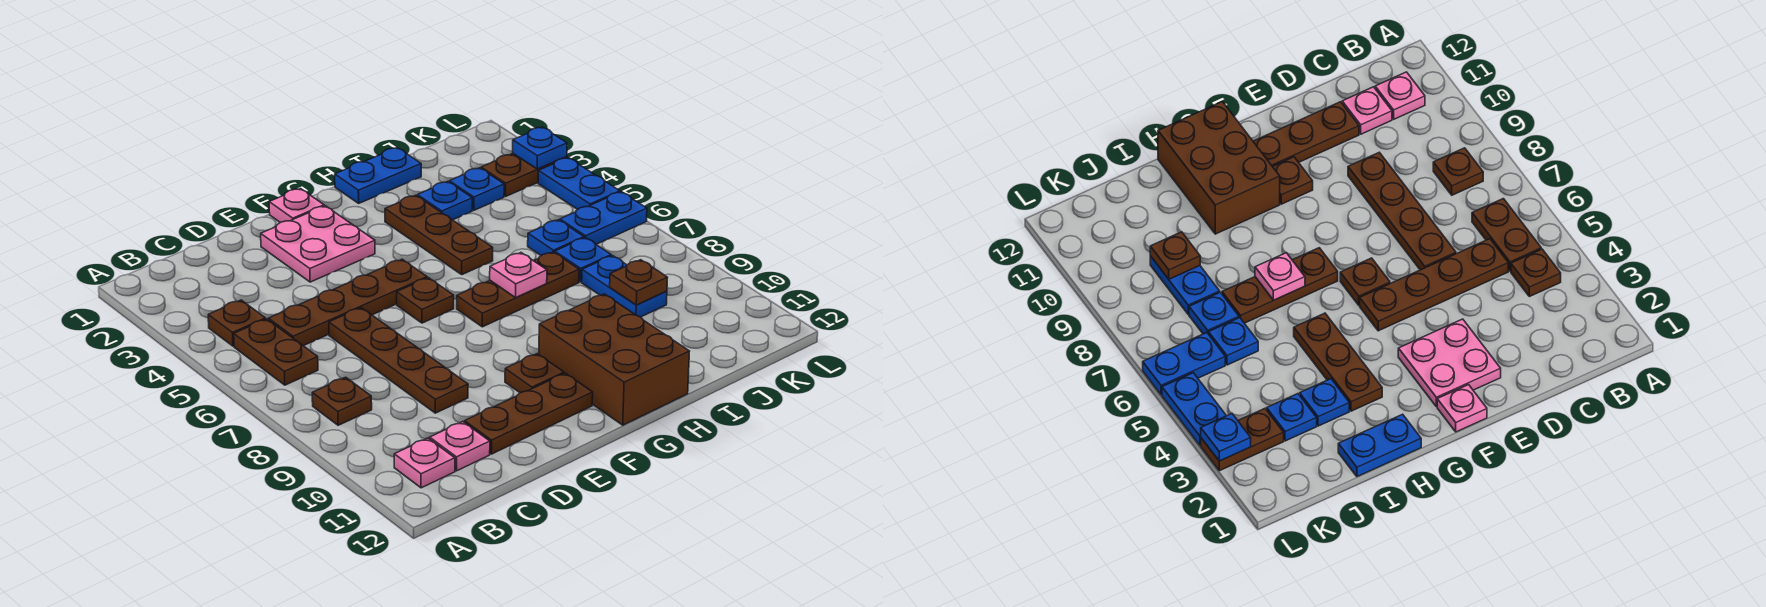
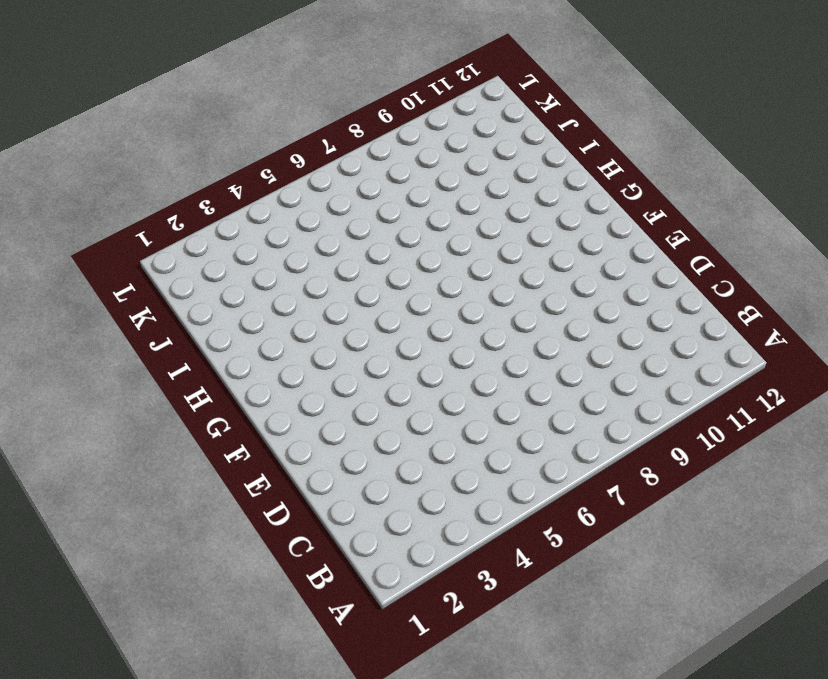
none -> brown plate B4 level 1
none -> brown plate B5:B6 level 1
none -> brown plate B8 level 1

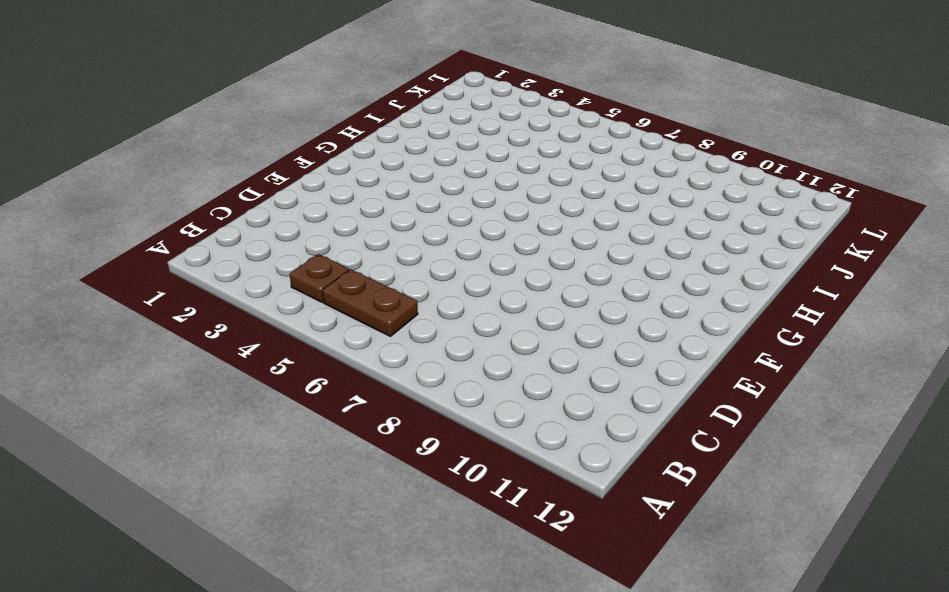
none -> brown plate B8 level 1
none -> pink plate B11 level 1
none -> brown plate C5:F5 level 1

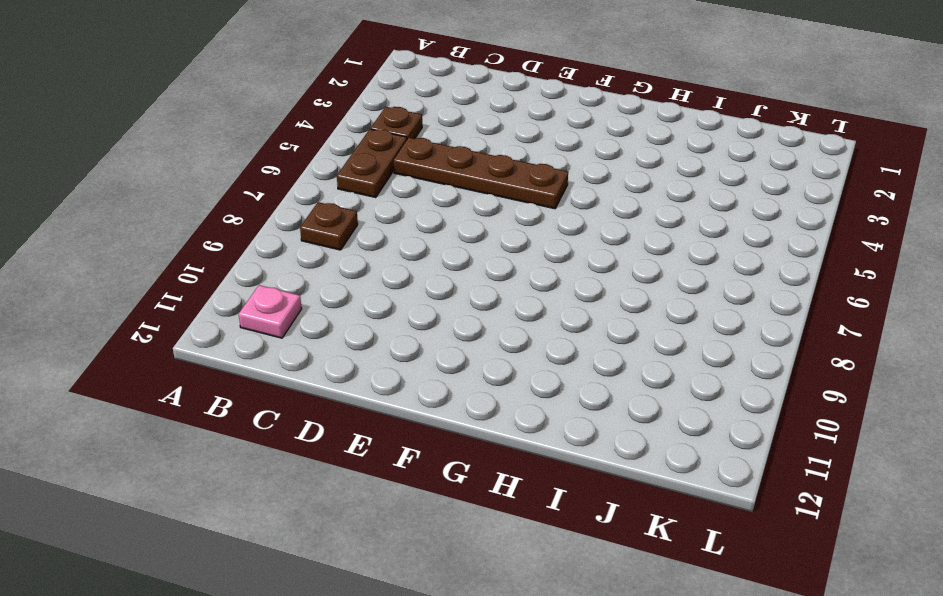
none -> pink plate C11 level 1
none -> brown plate D6:D9 level 1
none -> brown plate D11:F11 level 1

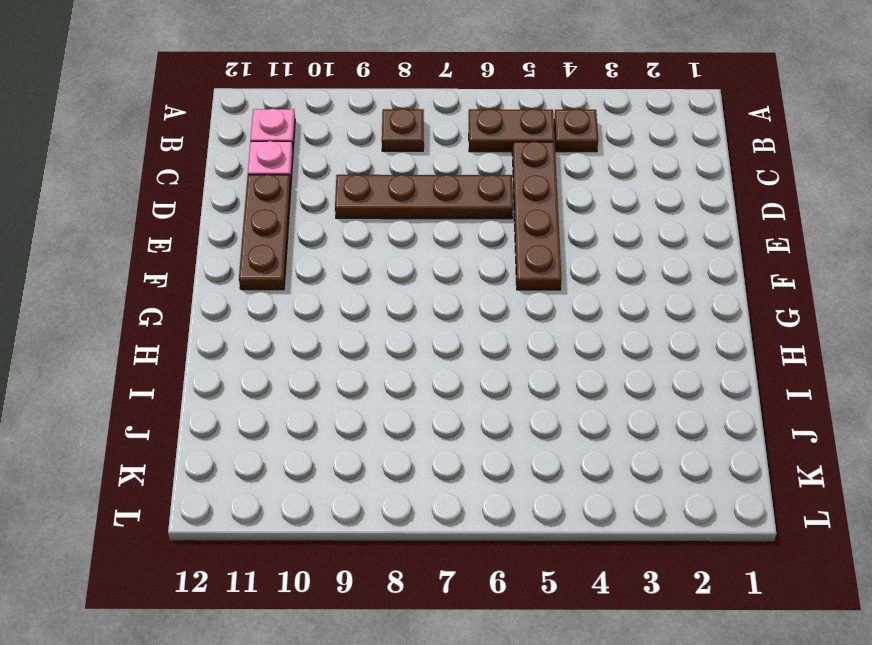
none -> pink plate E2:F3 level 1
none -> pink plate F1 level 1
none -> brown plate F6 level 1

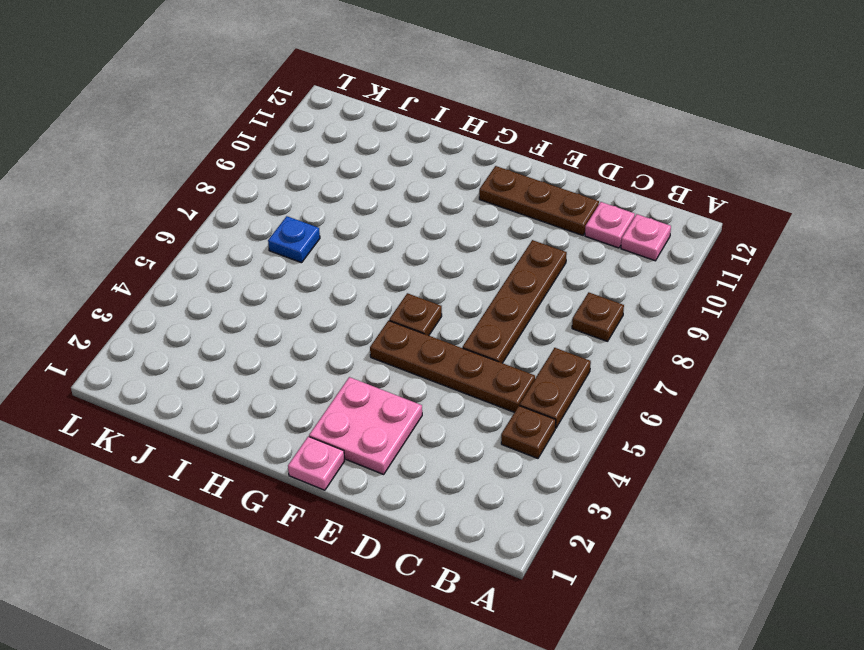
none -> brown plate F10 level 1
none -> brown plate G7:I7 level 1
none -> brown brick G10:H12 level 1

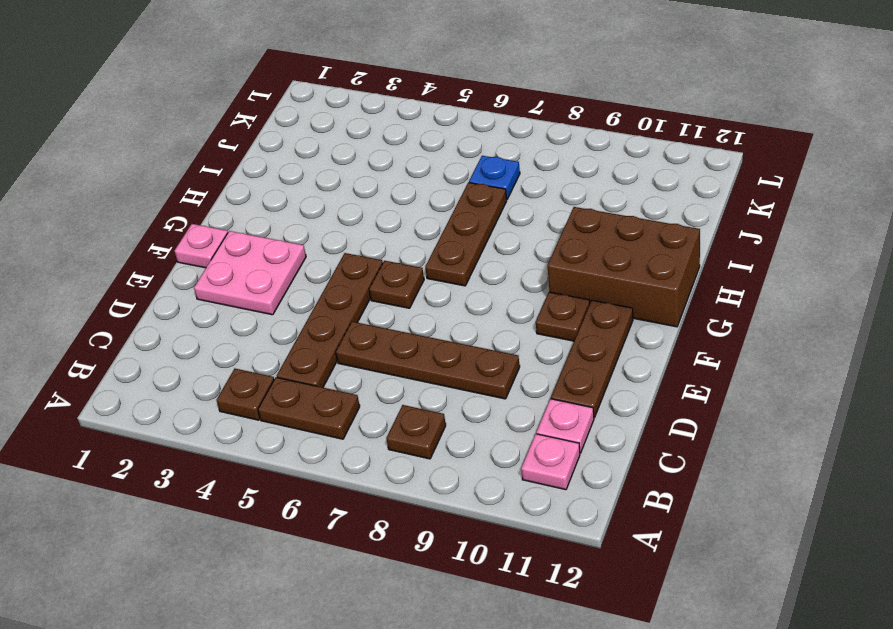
none -> blue plate H1:I1 level 1
none -> brown plate H3:H5 level 1
none -> blue plate I3 level 1

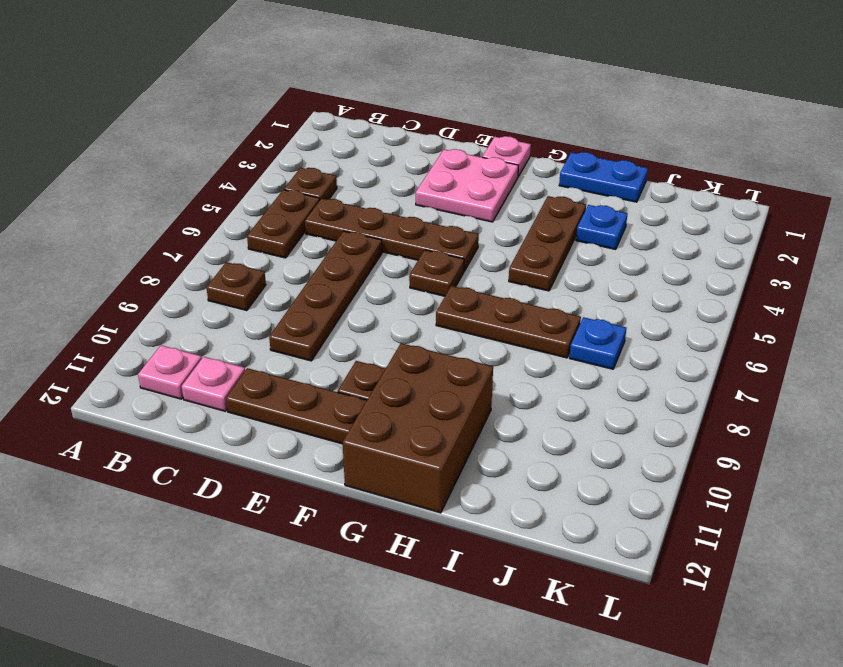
none -> blue plate J3 level 1
none -> blue plate J6 level 1
none -> blue plate J8:J9 level 1

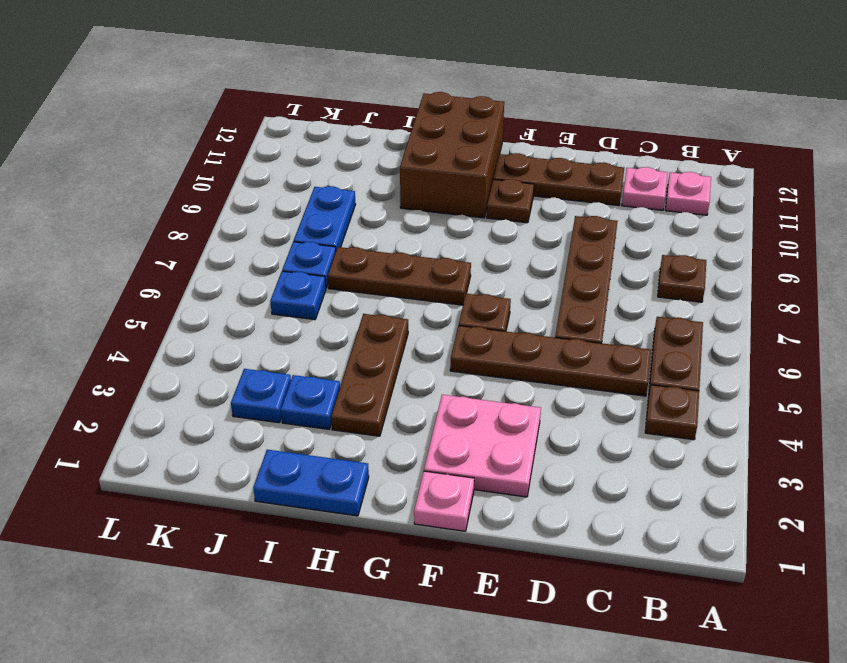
none -> brown plate K3:L3 level 1
none -> blue plate K6:L6 level 1
none -> blue plate L4:L5 level 1

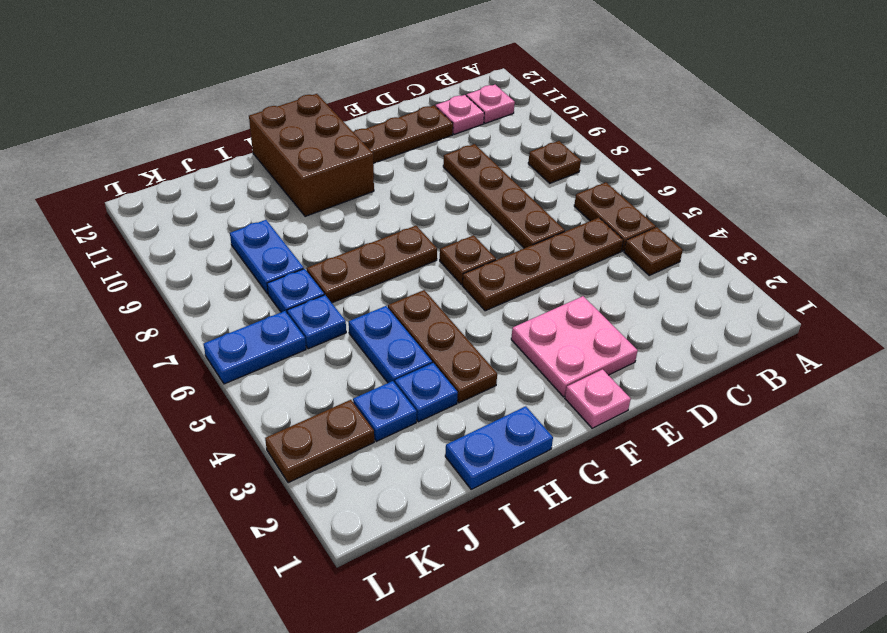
blue plate I4:I5 level 1 -> blue plate L4:L5 level 1
none -> brown plate F10 level 1
none -> pink plate H7 level 2
none -> brown plate J9 level 2

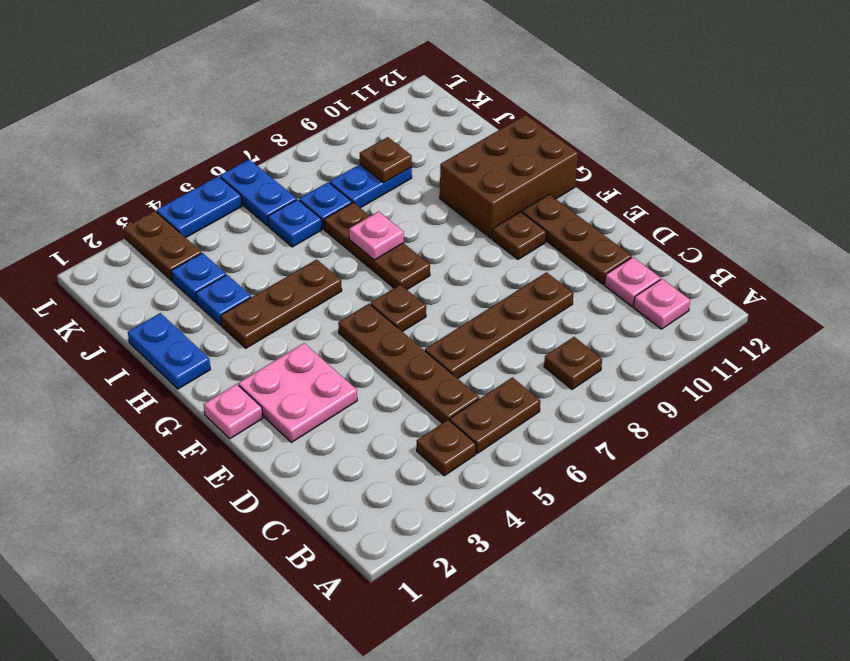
none -> blue plate L3 level 2

